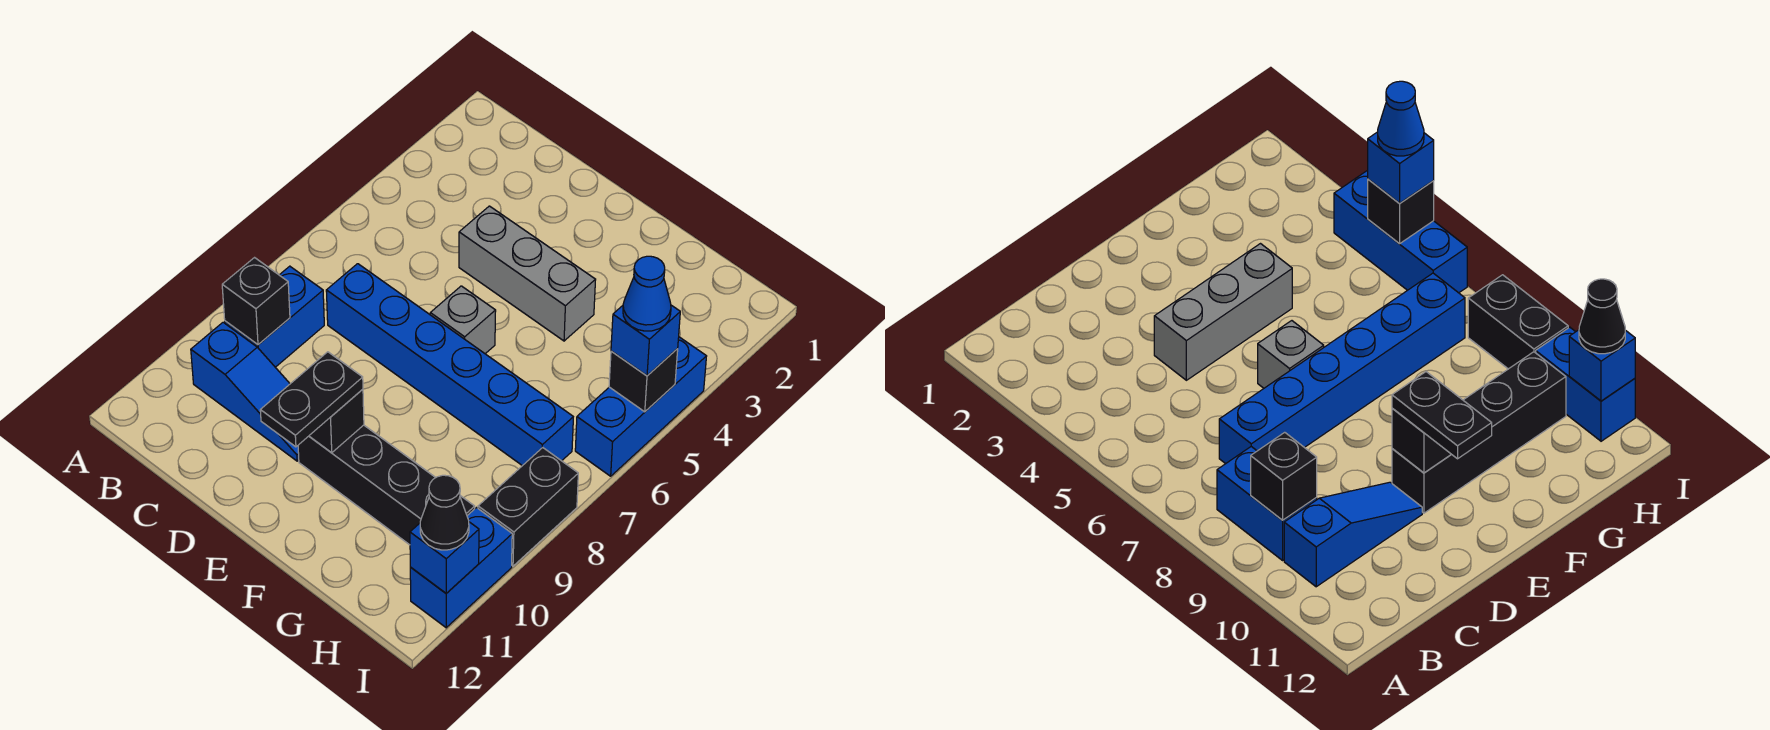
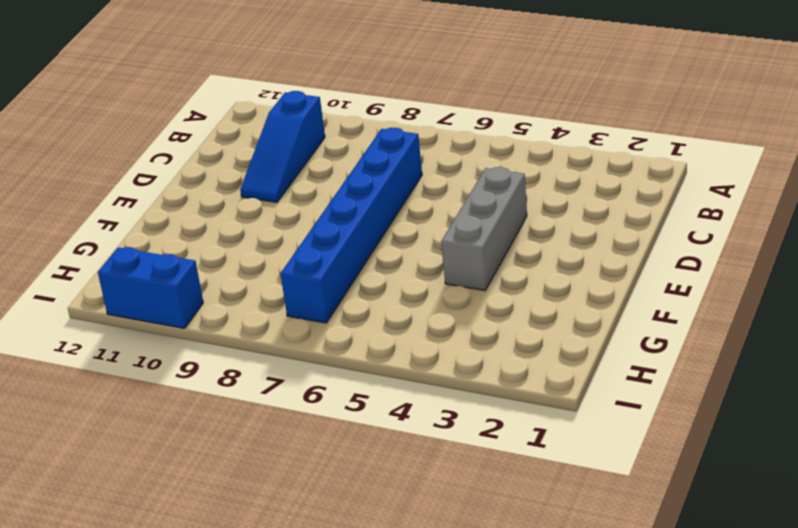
none -> blue brick B8:B9 level 1
none -> grey brick E6 level 1
none -> black brick E10:H10 level 1

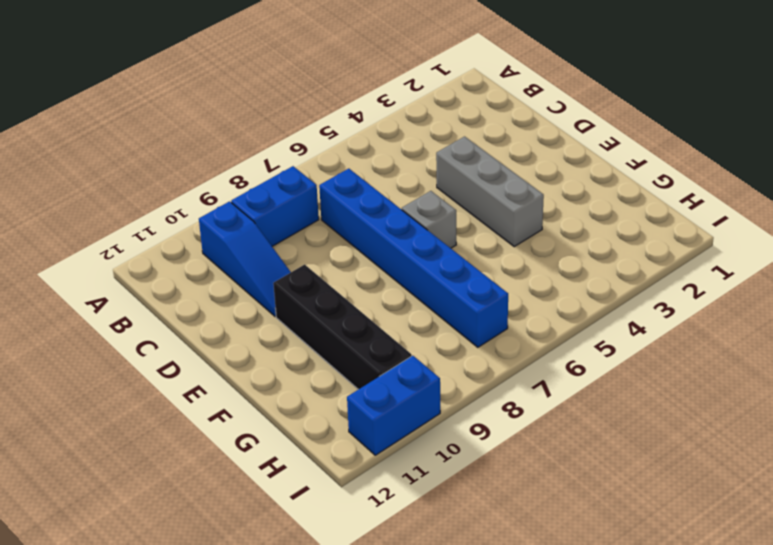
none -> blue brick I4:I6 level 1
none -> black brick I8:I9 level 1
none -> black brick B9 level 2

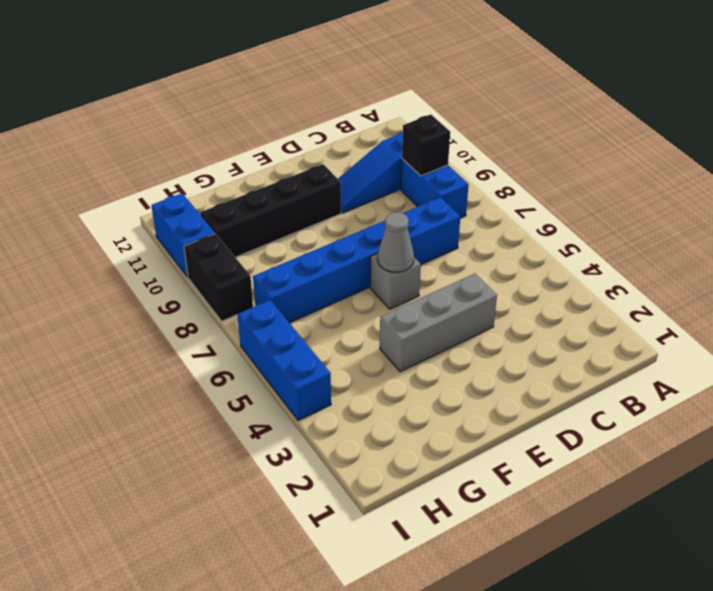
grey cone E6 level 2 -> none
none -> black brick E10 level 2
none -> black brick I5 level 2
none -> blue brick I11 level 2

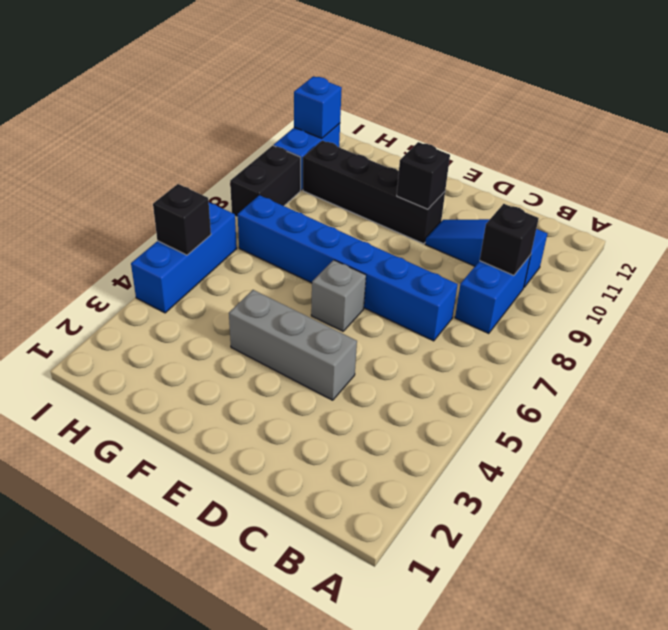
none -> black plate E10:E11 level 3
none -> blue brick I5 level 3
none -> black cone I11 level 3

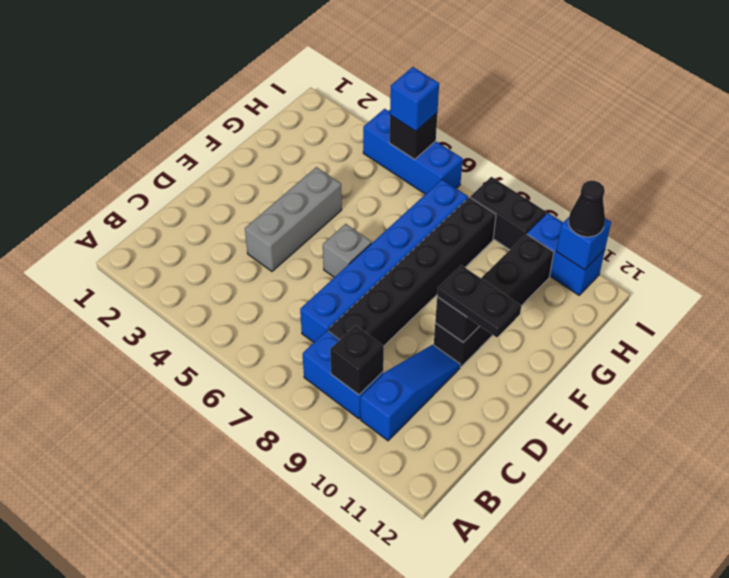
black brick C8:H8 level 1 -> none
none -> blue cone I5 level 4

